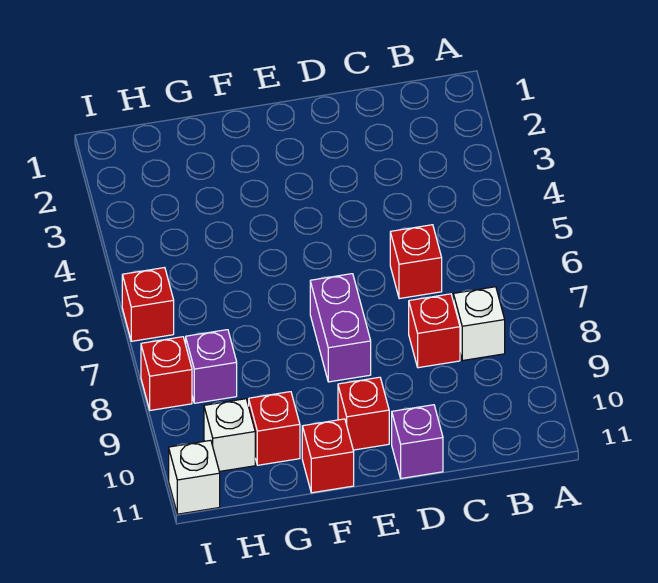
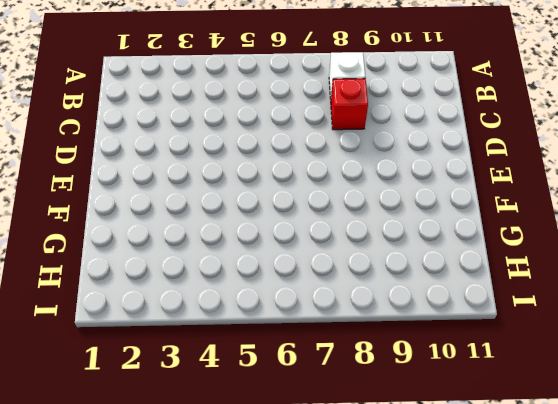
none -> red brick C6 level 1
none -> purple brick D11 level 1
none -> purple brick E7:E8 level 1

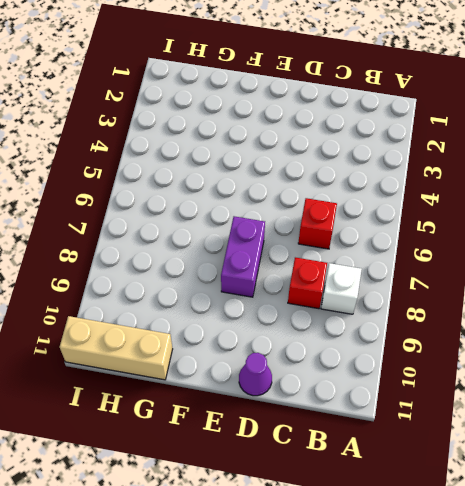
purple cone D11 level 1 -> purple brick D11 level 1
tan brick G11:I11 level 1 -> white brick I11 level 1
none -> red brick E10 level 1
none -> red brick F11 level 1
none -> red brick G10 level 1

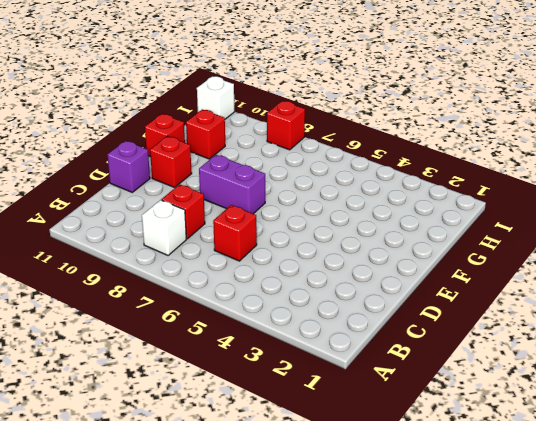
none -> purple brick H8 level 1
none -> white brick H10 level 1
none -> red brick I6 level 1

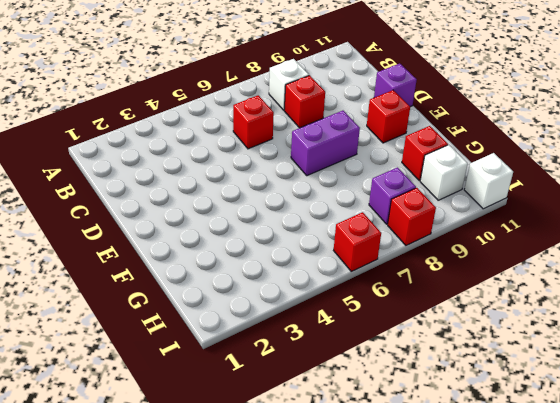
none -> red brick F11 level 1

